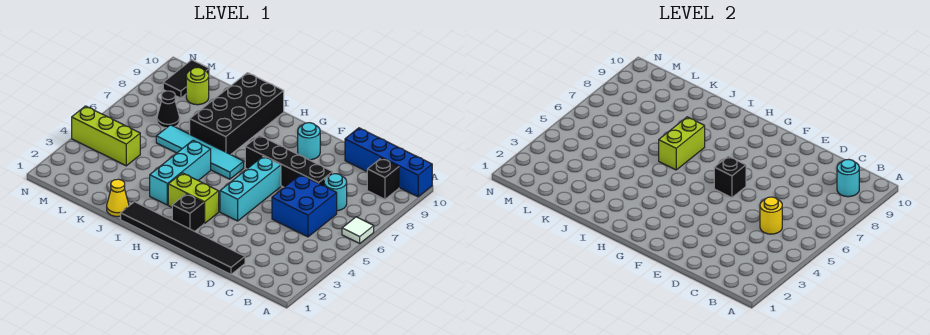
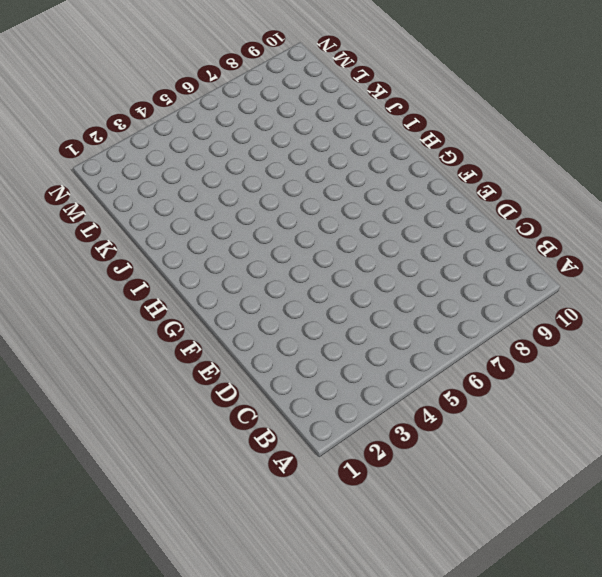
none -> white tile A6 level 1
none -> blue brick A10:D10 level 1
none -> black brick B9 level 1

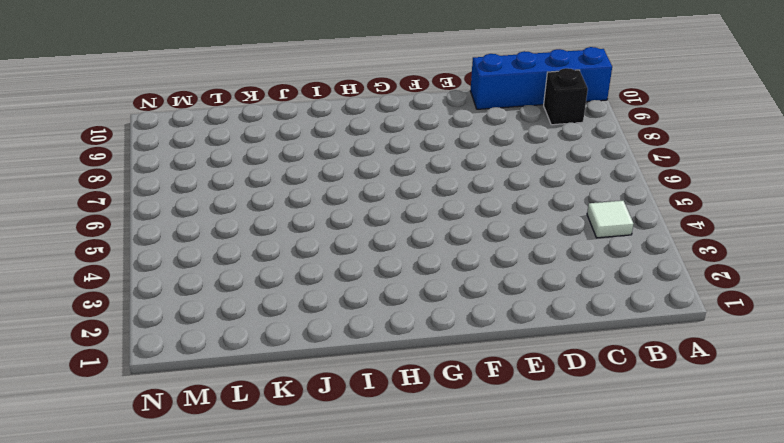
white tile B4 level 1 -> white tile A6 level 1
none -> blue brick C5:D6 level 1
none -> cyan round brick C7 level 1
none -> black tile D1:I1 level 1

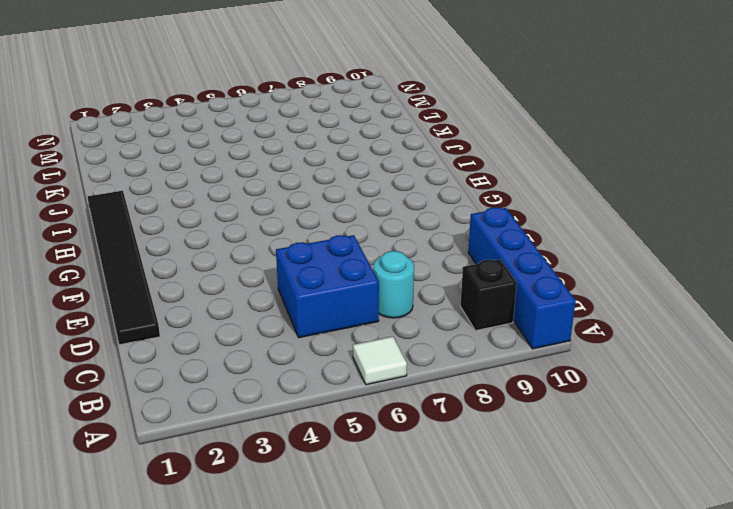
none -> black brick D7:G7 level 1
none -> cyan brick F4:F6 level 1
none -> cyan round brick F9 level 1

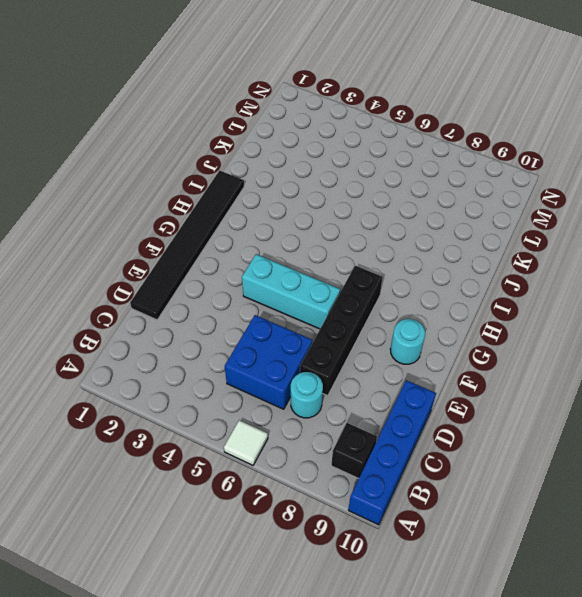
none -> black brick G2 level 1
none -> lime brick G3:H3 level 1
none -> cyan tile H6:K6 level 1

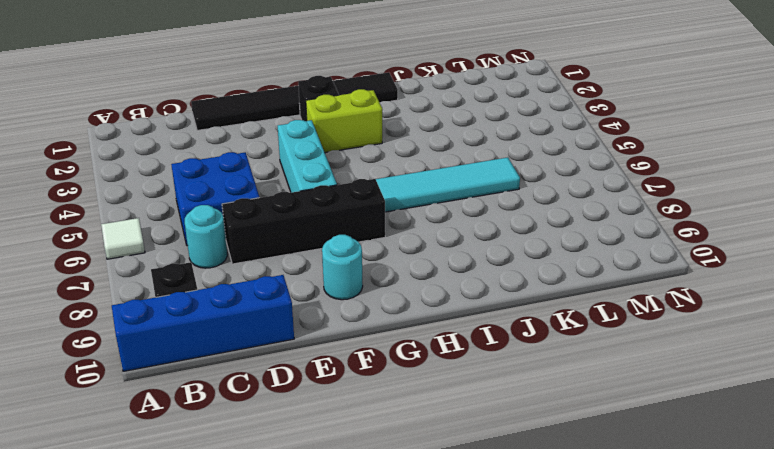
none -> cyan brick I3:I5 level 1
none -> black brick I7:J10 level 1
none -> yellow cone J1 level 1

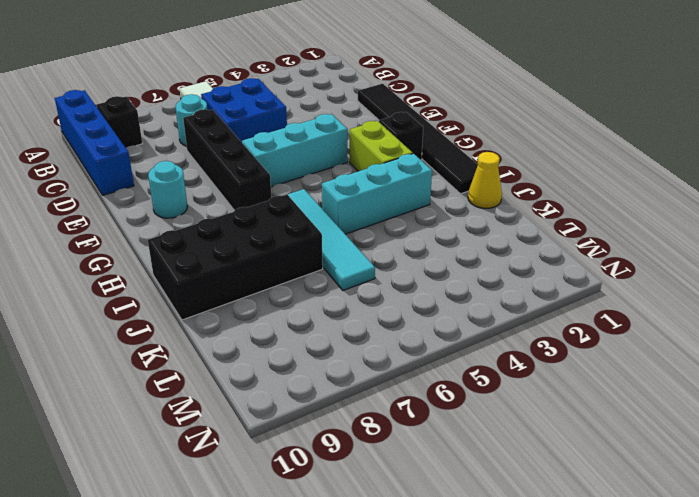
none -> lime brick L4:N4 level 1
none -> black cone L7 level 1
none -> lime round brick L9 level 1

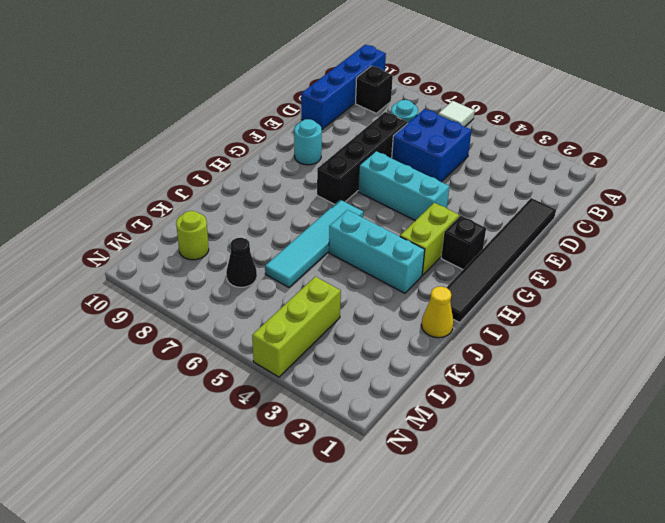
none -> black brick I7:J10 level 1
none -> black tile M9:M10 level 1
none -> cyan round brick B9 level 2

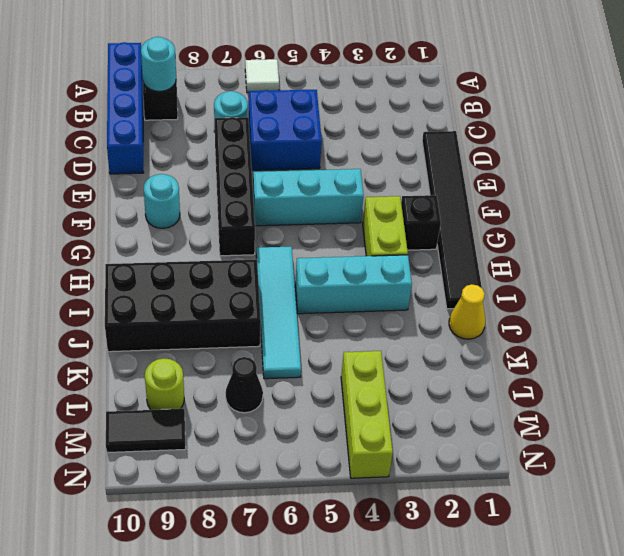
none -> yellow round brick C5 level 2
none -> black brick F6 level 2
none -> lime brick I6:I7 level 2

